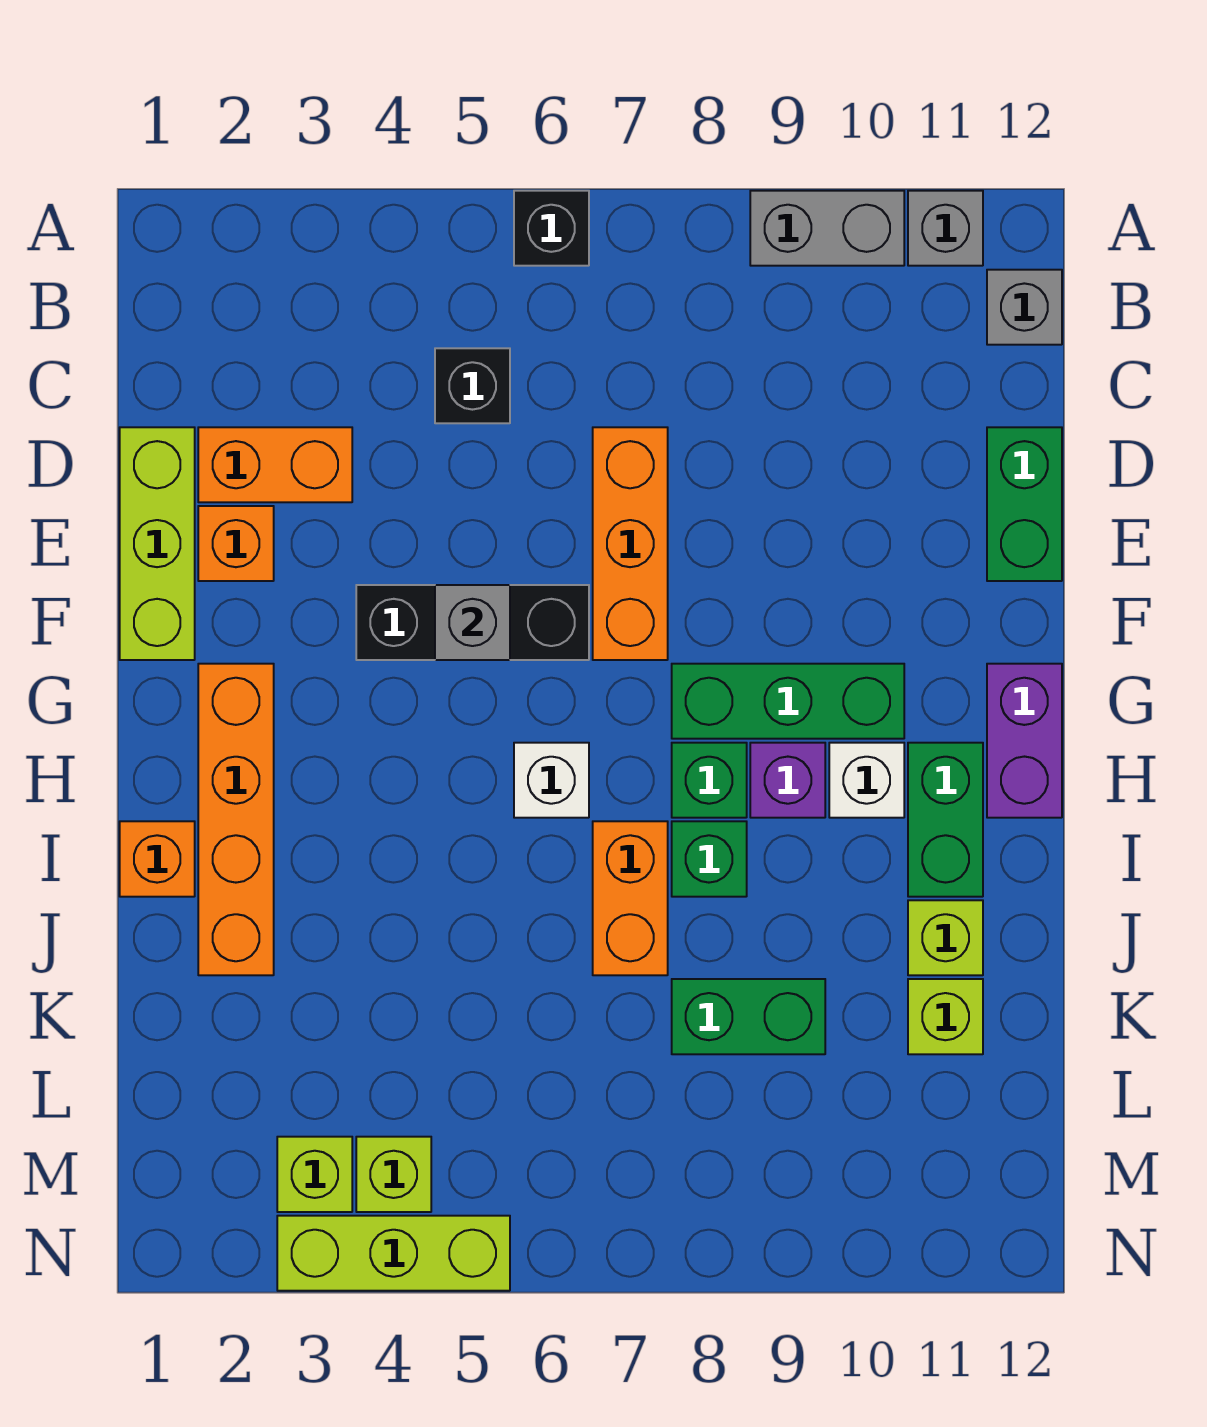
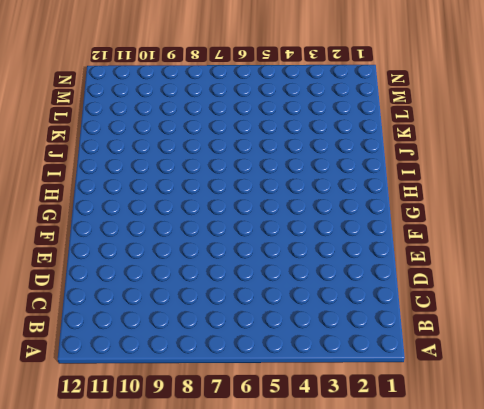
none -> black brick A6 level 1
none -> grey brick A9:A10 level 1
none -> grey brick A11 level 1

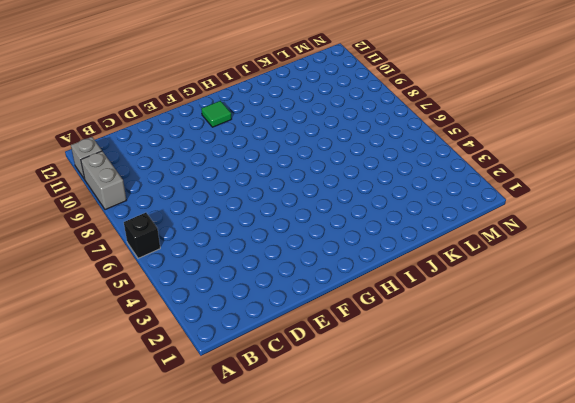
green tile G11 level 1 -> none
none -> grey brick B12 level 1
none -> black brick C5 level 1
none -> lime brick D1:F1 level 1

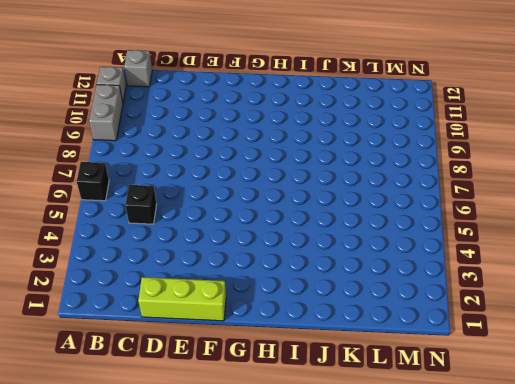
none -> orange brick D2:D3 level 1
none -> orange brick D7:F7 level 1
none -> green brick D12:E12 level 1

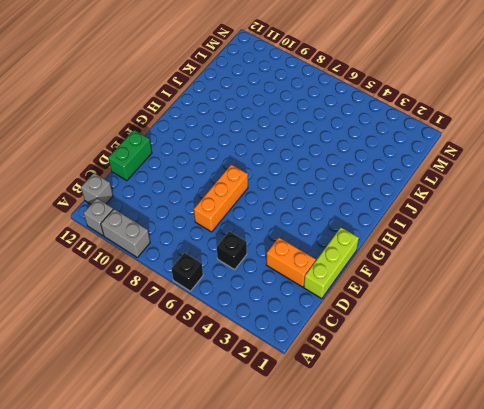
none -> orange brick E2 level 1
none -> black brick F4:F6 level 1
none -> orange brick G2:J2 level 1

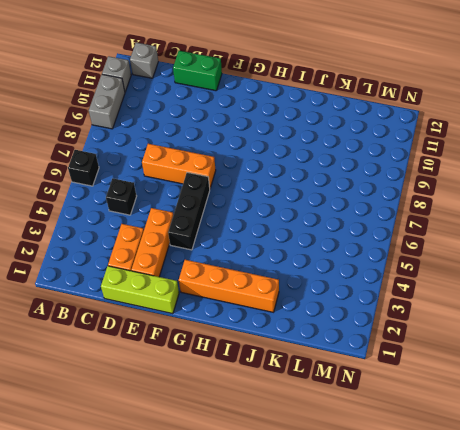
orange brick E2:E4 level 1 -> orange brick E2 level 1
none -> green brick G8:G10 level 1
none -> purple brick G12:H12 level 1
none -> white brick H6 level 1

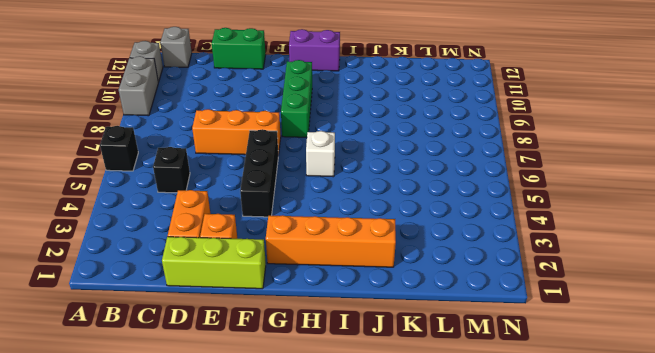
none -> green brick H8 level 1
none -> purple brick H9 level 1
none -> white brick H10 level 1

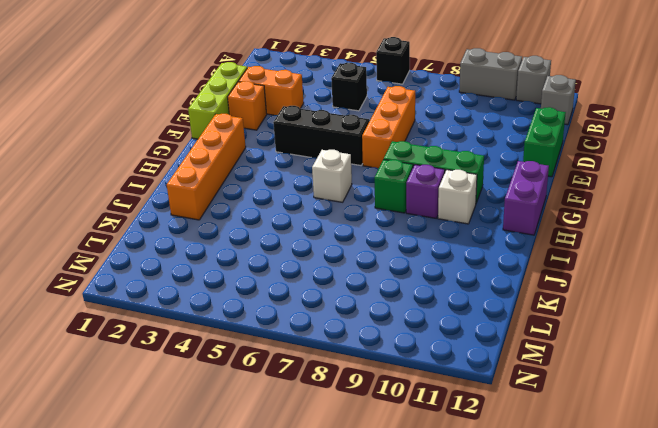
none -> green brick H11:I11 level 1
none -> orange brick I1 level 1
none -> orange brick I7:J7 level 1

